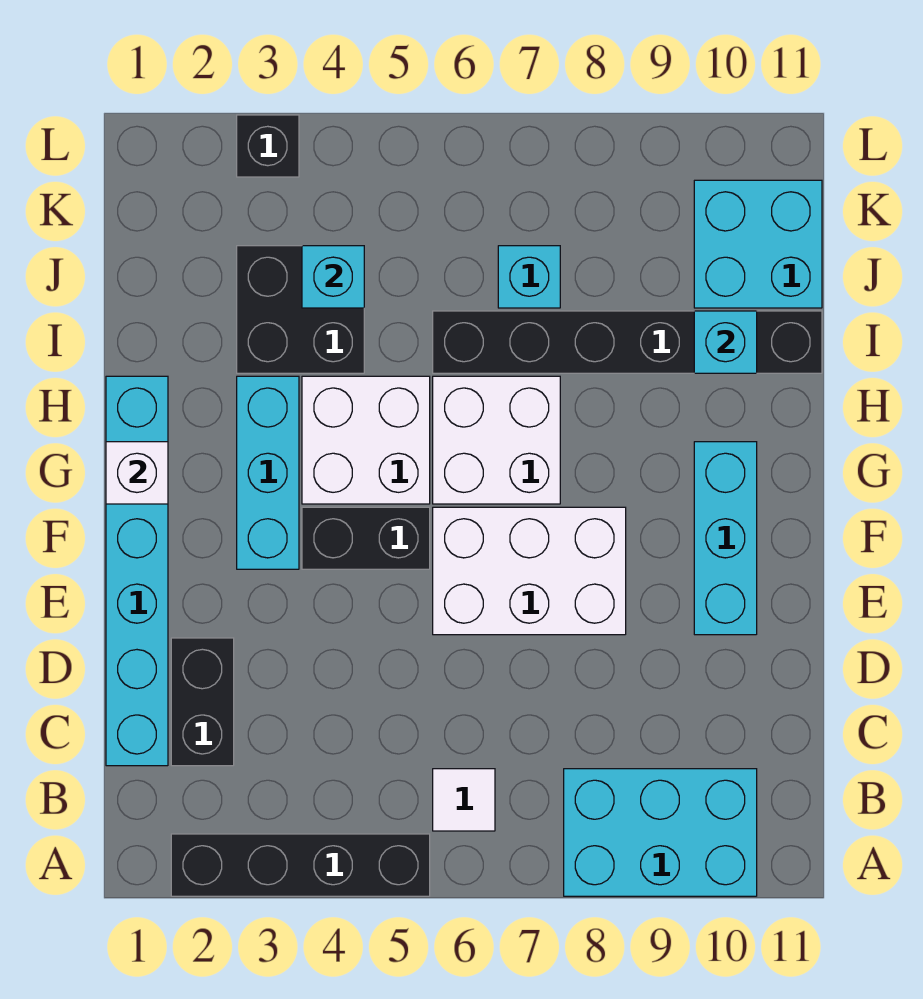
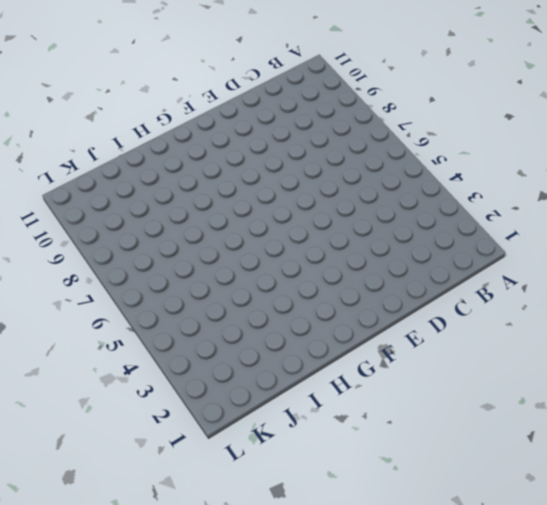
none -> black brick A2:A5 level 1
none -> cyan brick A8:B10 level 1
none -> white tile B6 level 1

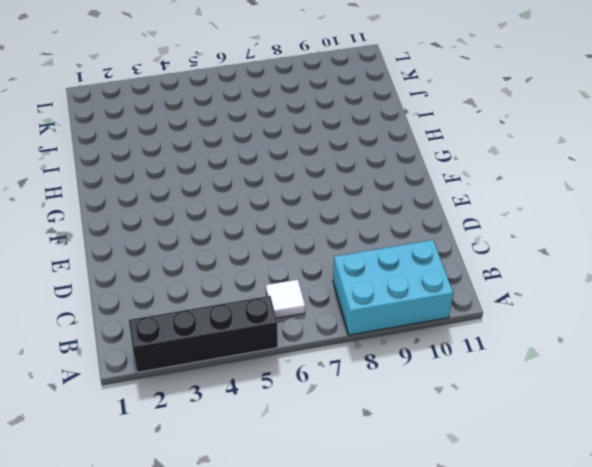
none -> cyan brick C1:H1 level 1
none -> black brick C2:D2 level 1
none -> white brick E6:F8 level 1

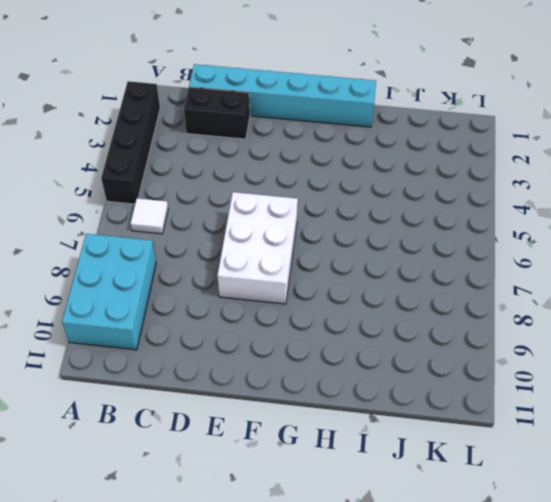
none -> cyan brick E10:G10 level 1
none -> cyan brick F3:H3 level 1
none -> black brick F4:F5 level 1

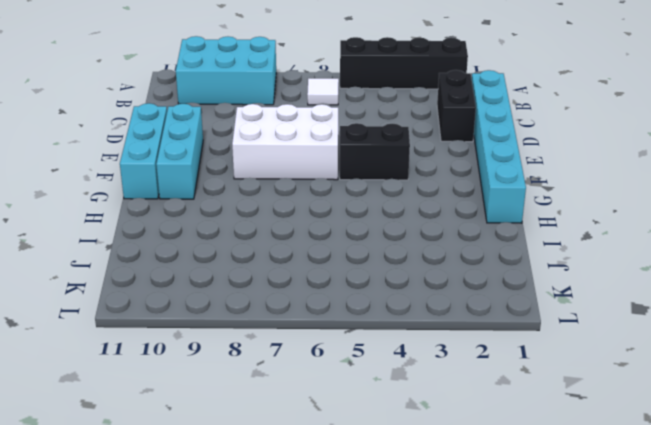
cyan brick E11:G11 level 1 -> cyan brick F3:H3 level 1
none -> white brick G4:H5 level 1
none -> white brick G6:H7 level 1
none -> black brick I3:J4 level 1

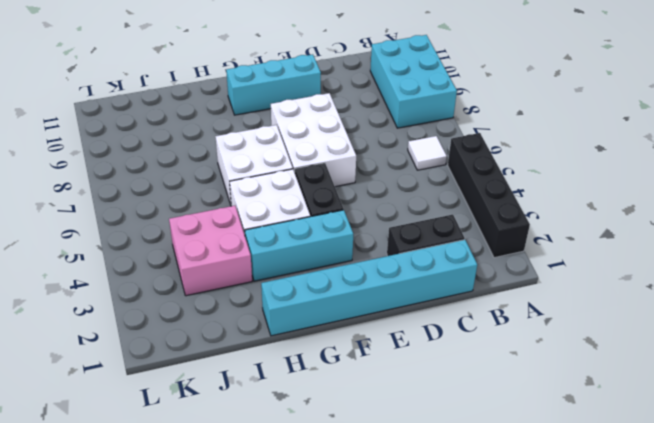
pink brick I3:J4 level 1 -> black brick I3:J4 level 1
none -> black brick I6:I11 level 1
none -> cyan brick J7 level 1
none -> cyan brick J10:K11 level 1

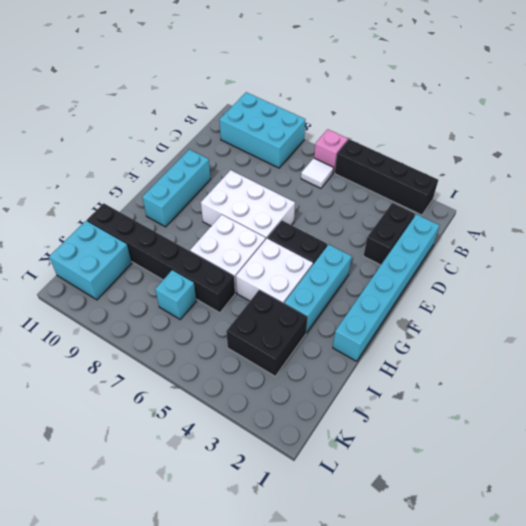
pink brick A6 level 1 -> none
none -> black brick L3 level 1
none -> white brick G1 level 2
none -> cyan brick I10 level 2

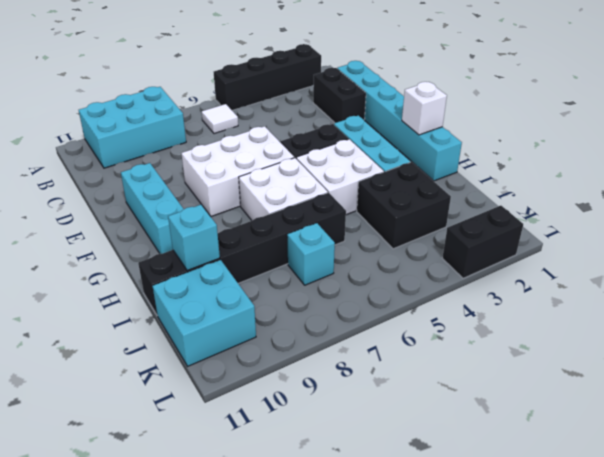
black brick L2:L3 level 1 -> black brick L3 level 1
none -> cyan brick J4 level 2

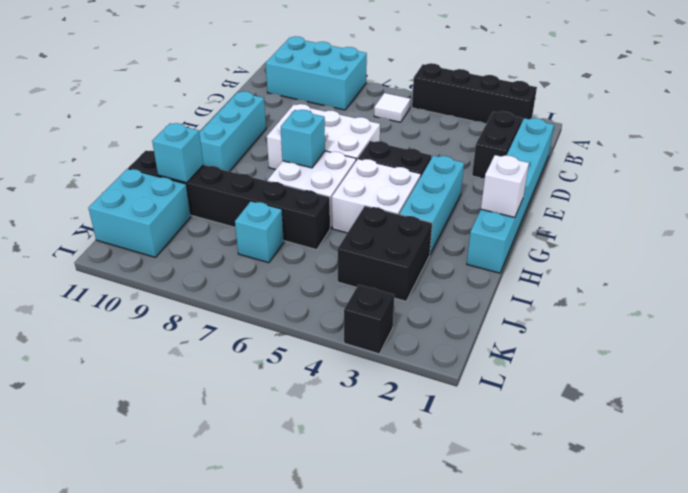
cyan brick G7 level 2 -> cyan brick J4 level 2

